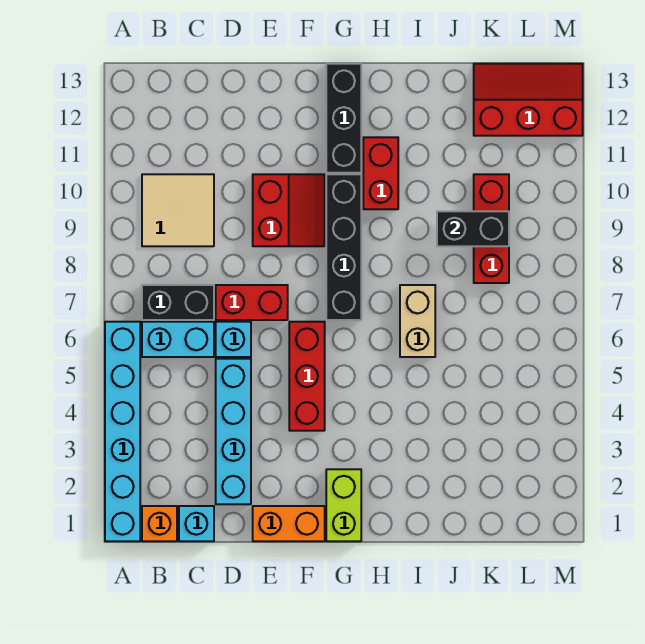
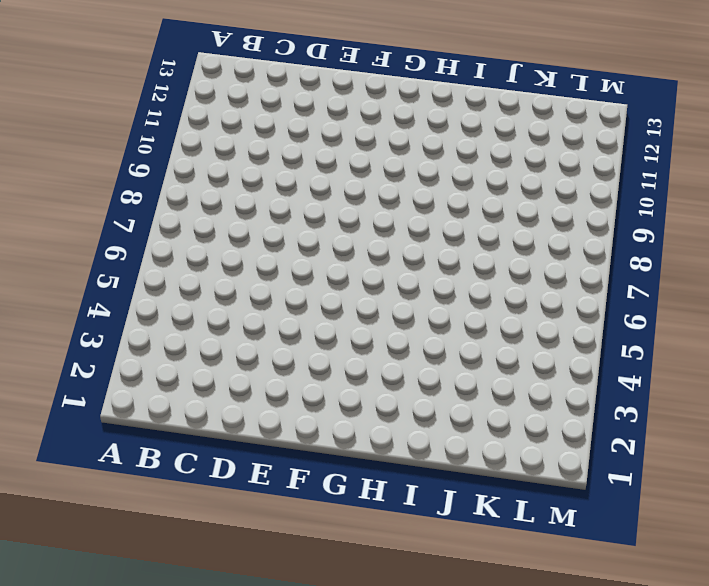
none -> cyan brick A1:A6 level 1
none -> orange brick B1 level 1
none -> cyan brick B6:C6 level 1

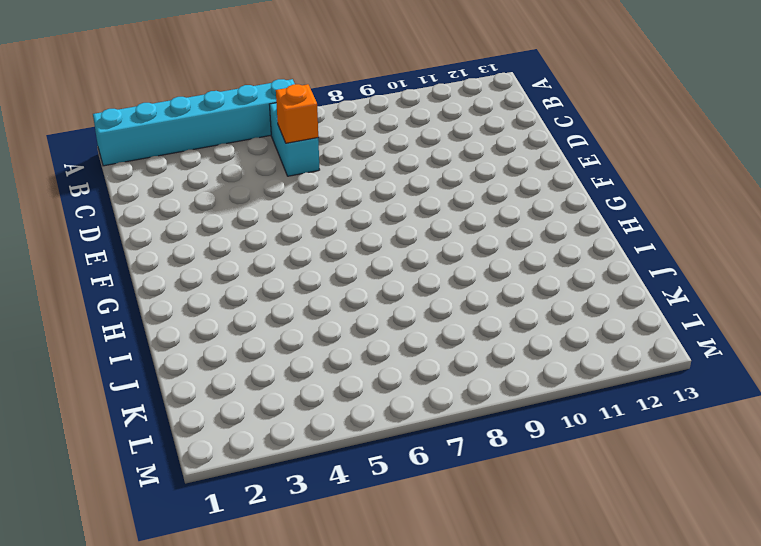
orange brick C6 level 2 -> orange brick B1 level 1
none -> black brick B7:C7 level 1
none -> tan tile B9:C10 level 1
none -> cyan brick C1 level 1

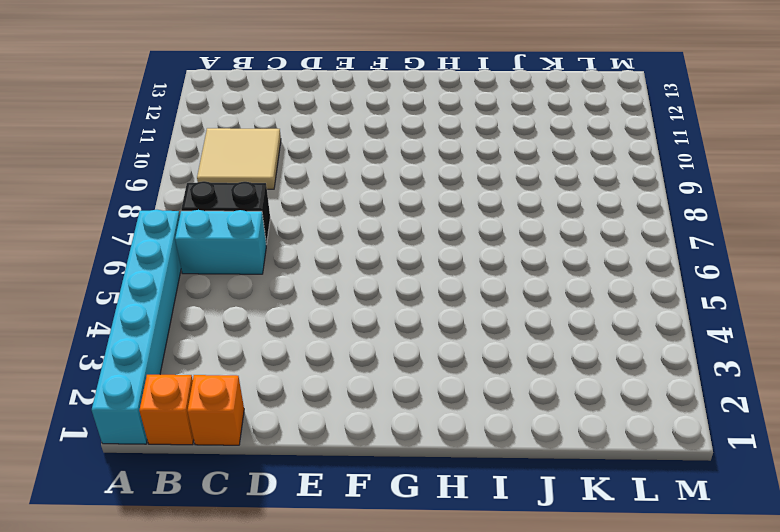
orange brick C1 level 1 -> cyan brick C1 level 1
none -> cyan brick D2:D5 level 1
none -> cyan brick D6 level 1
none -> red brick D7:E7 level 1

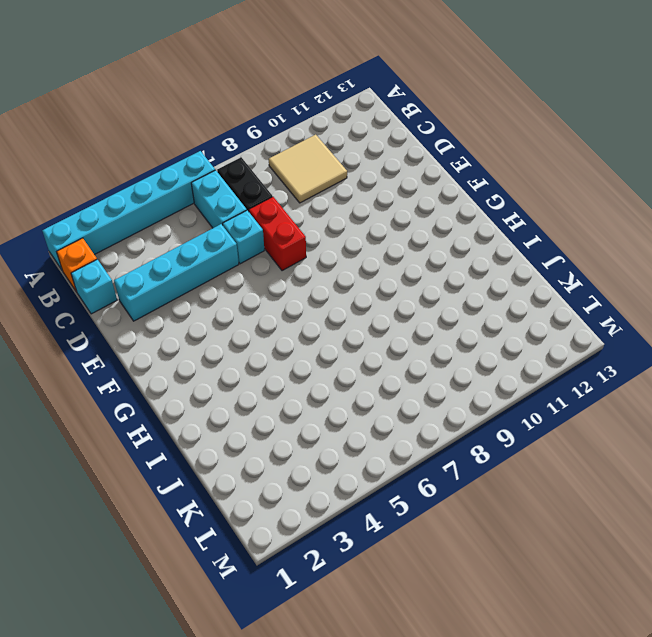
none -> orange brick E1:F1 level 1
none -> red slope E9:F10 level 1 top E
none -> red brick F4:F6 level 1

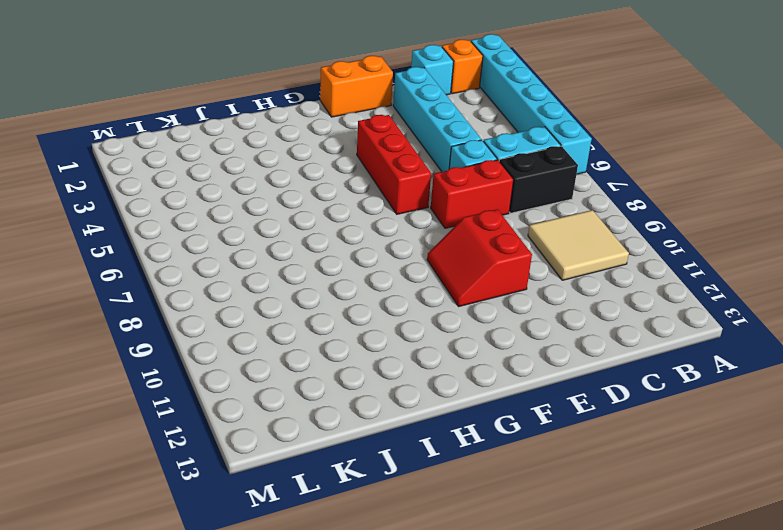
none -> lime brick G1:G2 level 1
none -> black brick G7:G10 level 1
none -> black brick G11:G13 level 1

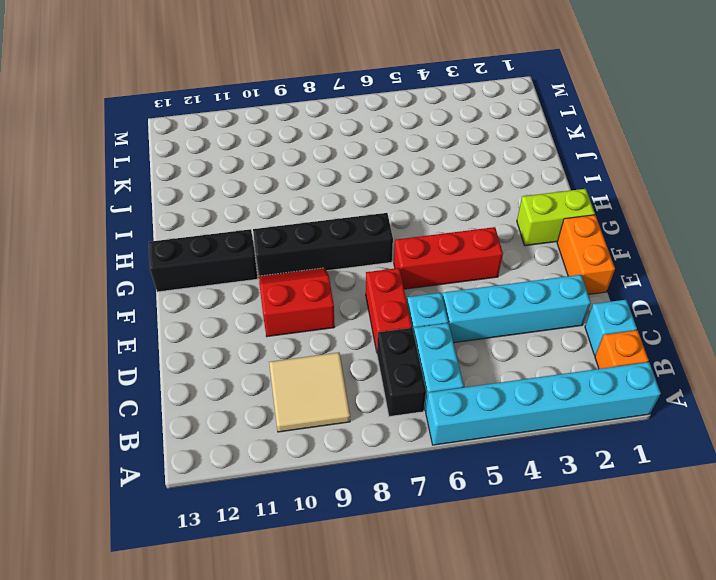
none -> red brick H10:H11 level 1
none -> tan brick I6:I7 level 1
none -> red brick K8:K10 level 1

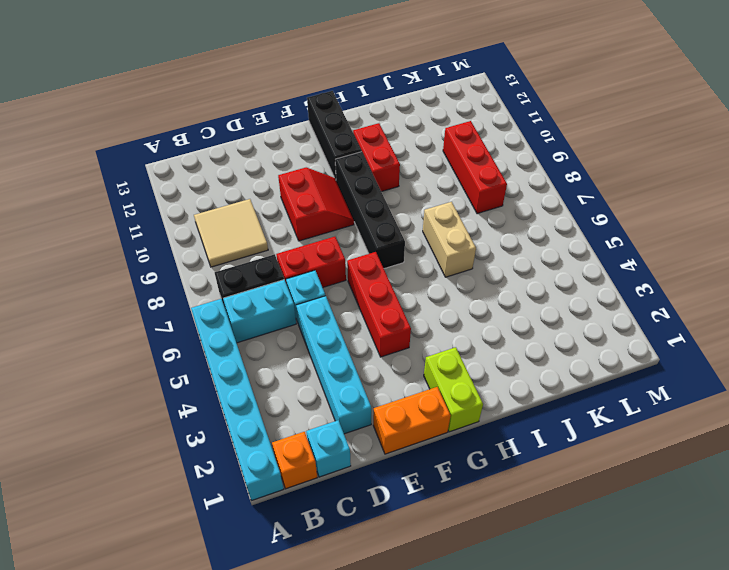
none -> red slope K12:M13 level 1 top 12
none -> black brick J9:K9 level 2

